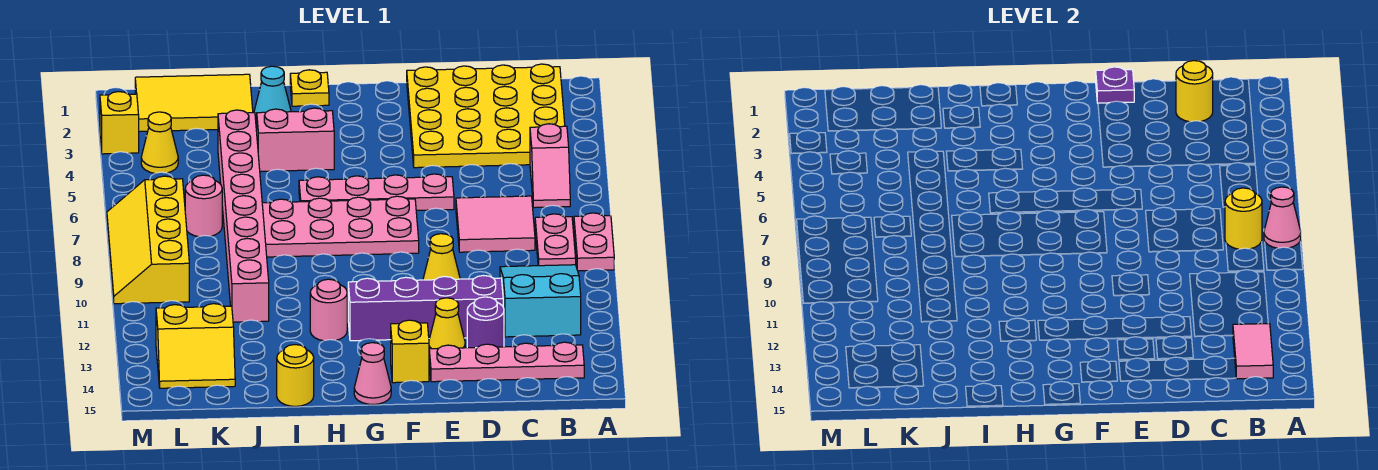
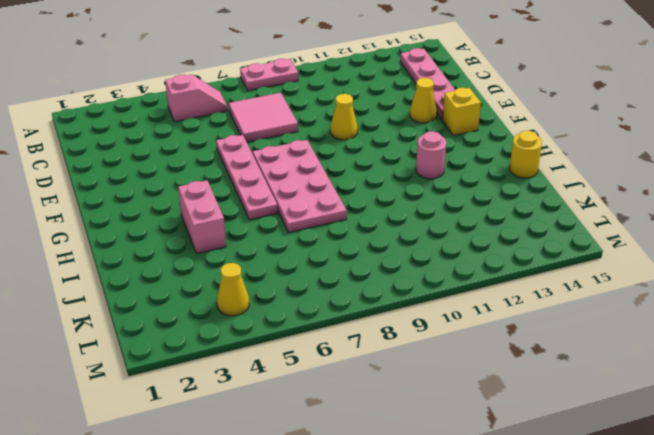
none -> yellow plate B1:E4 level 1
none -> pink plate B8:B9 level 1
none -> cyan slope B10:C12 level 1 top 12
none -> purple brick D12:G12 level 1

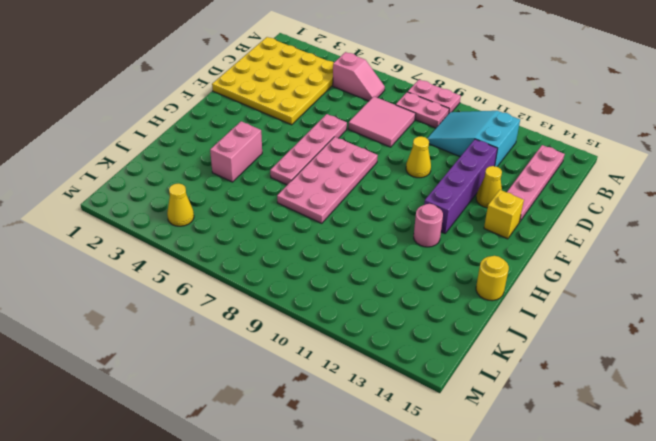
none -> purple round brick D13 level 1
none -> pink cone G15 level 1
none -> yellow plate H1 level 1
none -> cyan cone I2 level 1

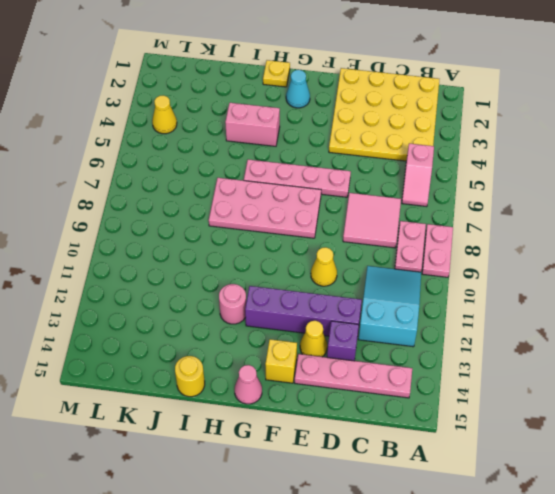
purple brick D13 level 1 -> purple round brick D13 level 1
cyan cone G2 level 1 -> cyan cone I2 level 1
none -> yellow tile J1:L2 level 1
none -> pink brick J4:J11 level 1
none -> pink round brick K7 level 1
none -> yellow slope K13:L14 level 1 top 13

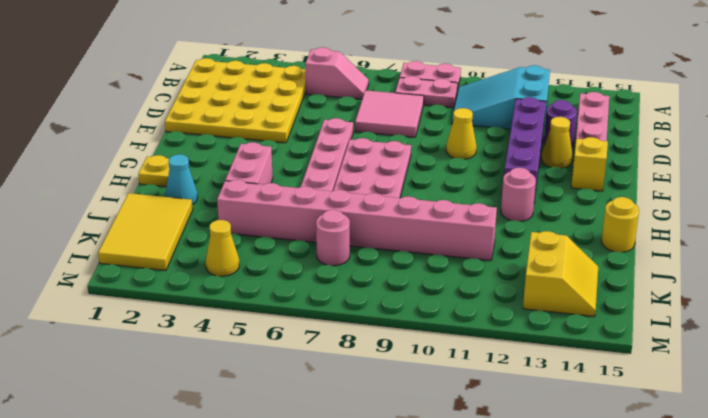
none -> pink cone G15 level 1
none -> yellow slope L7:M10 level 1 top L
none -> yellow brick M3 level 1
none -> pink cone A8 level 2

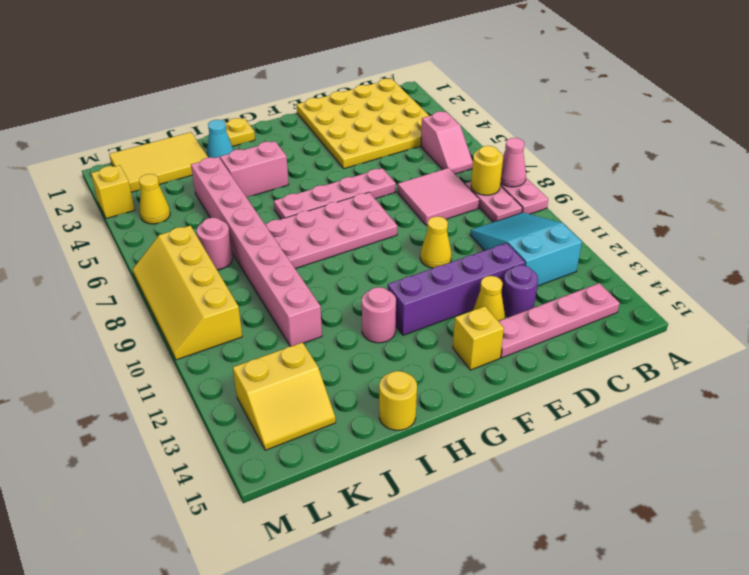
none -> pink cone G15 level 1
none -> pink tile B13:B14 level 2
none -> yellow round brick C2 level 2
none -> purple plate E1 level 2

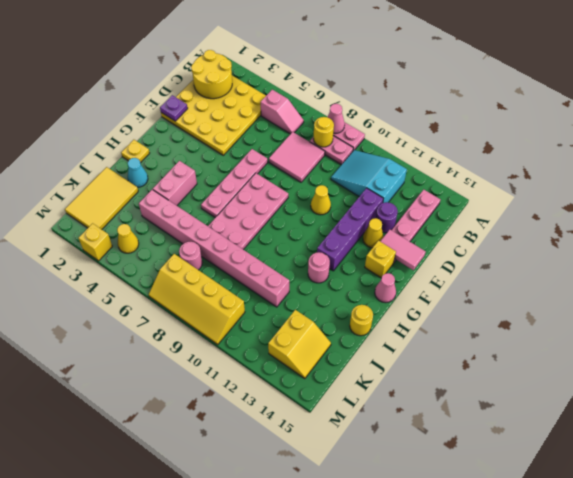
yellow round brick B1:C2 level 2 -> yellow round brick C2 level 2
pink tile E14:E15 level 2 -> pink tile B13:B14 level 2

